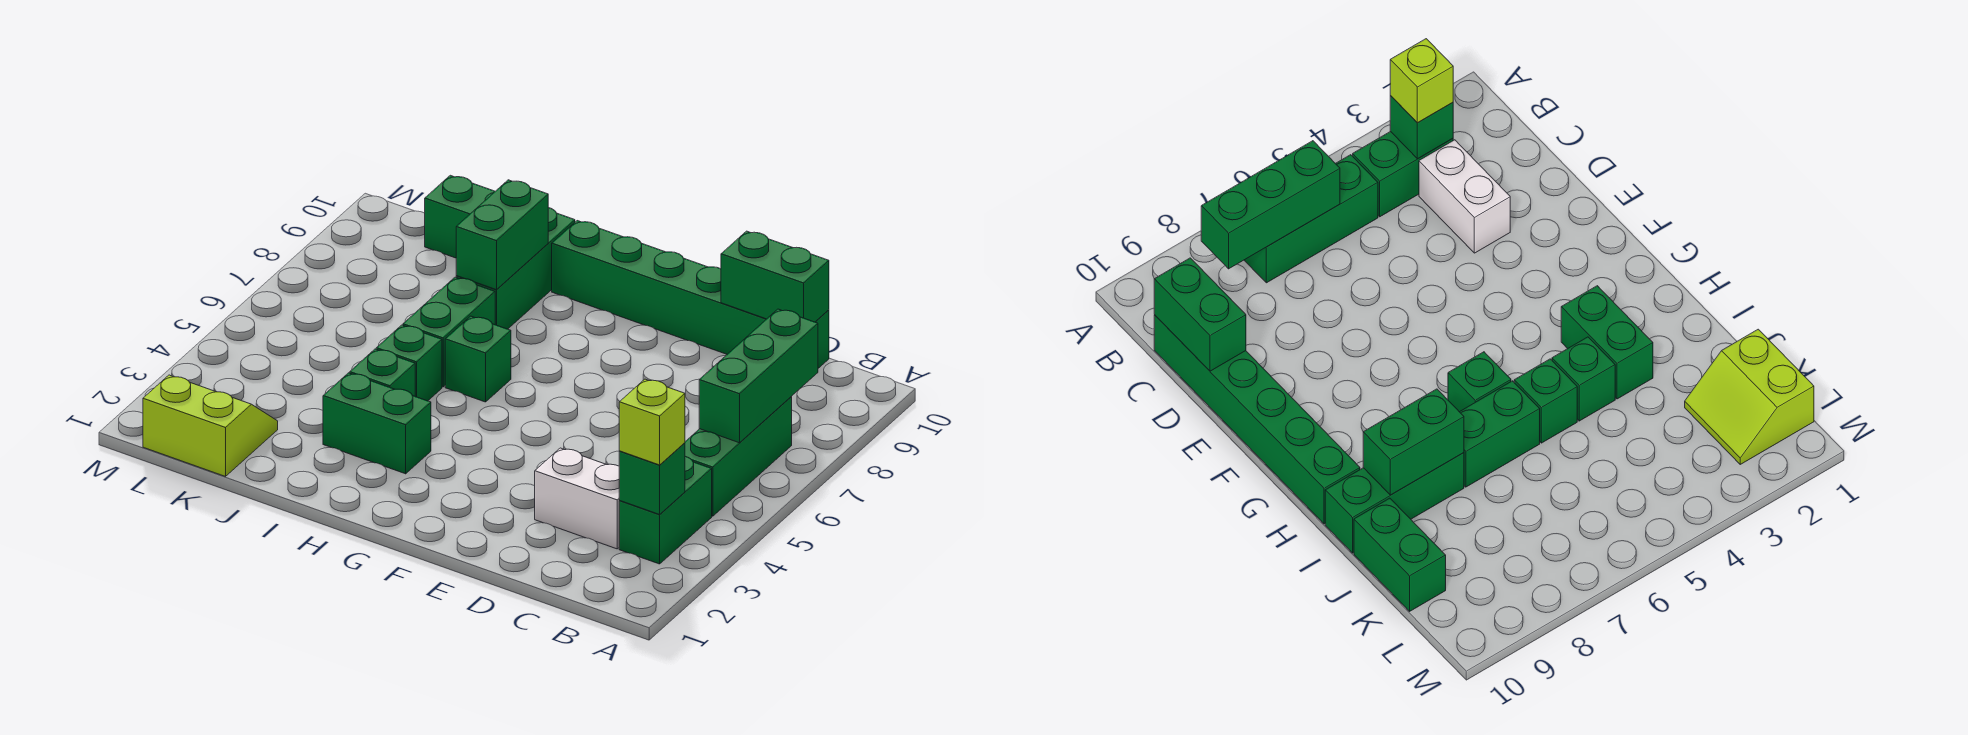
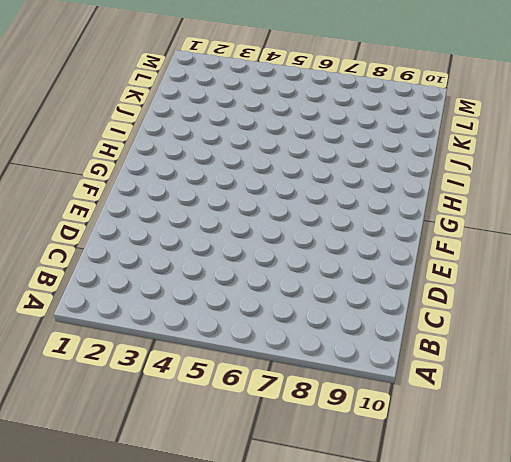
none -> green brick B3:B4 level 1
none -> green brick B5:B7 level 1
none -> white brick C3:D3 level 1

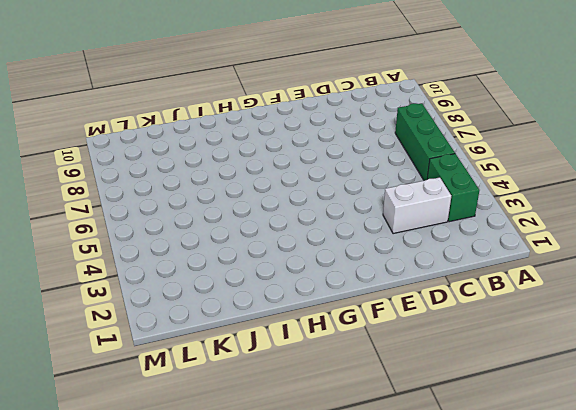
none -> green brick C10:H10 level 1
none -> green brick H3:I3 level 1
none -> green brick H6 level 1

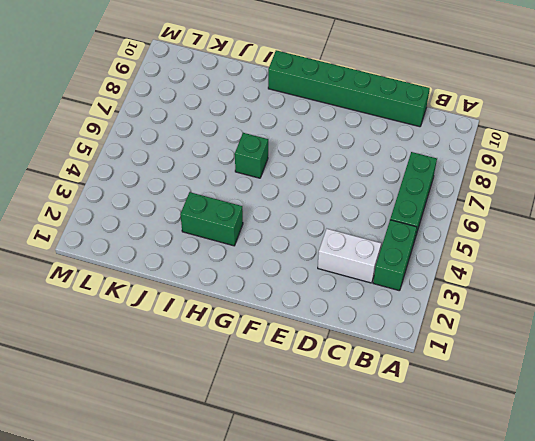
none -> green brick I4 level 1
none -> green brick I5 level 1
none -> green brick I6:I7 level 1

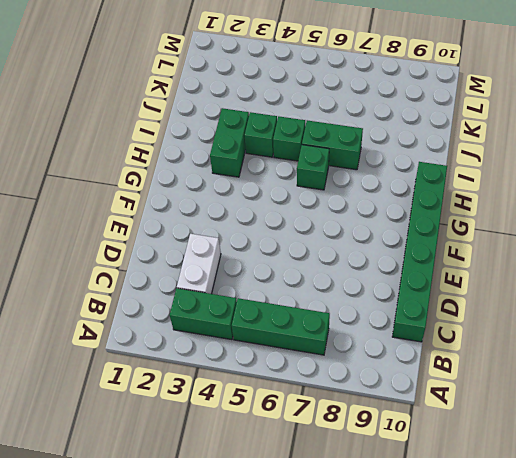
none -> green brick I8:I10 level 1
none -> green brick J10:K10 level 1
none -> lime slope K1:L2 level 1 top 1

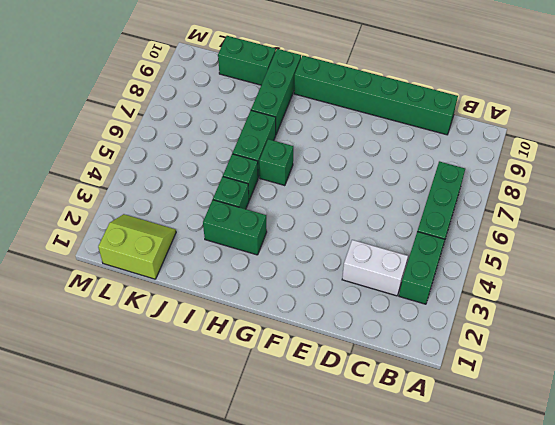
none -> green brick B3 level 2
none -> green brick B6:B8 level 2
none -> green brick C10:D10 level 2

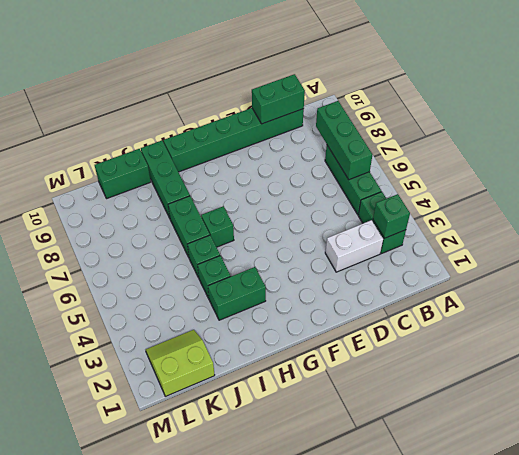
none -> green brick I8:I9 level 2
none -> lime brick B3 level 3

